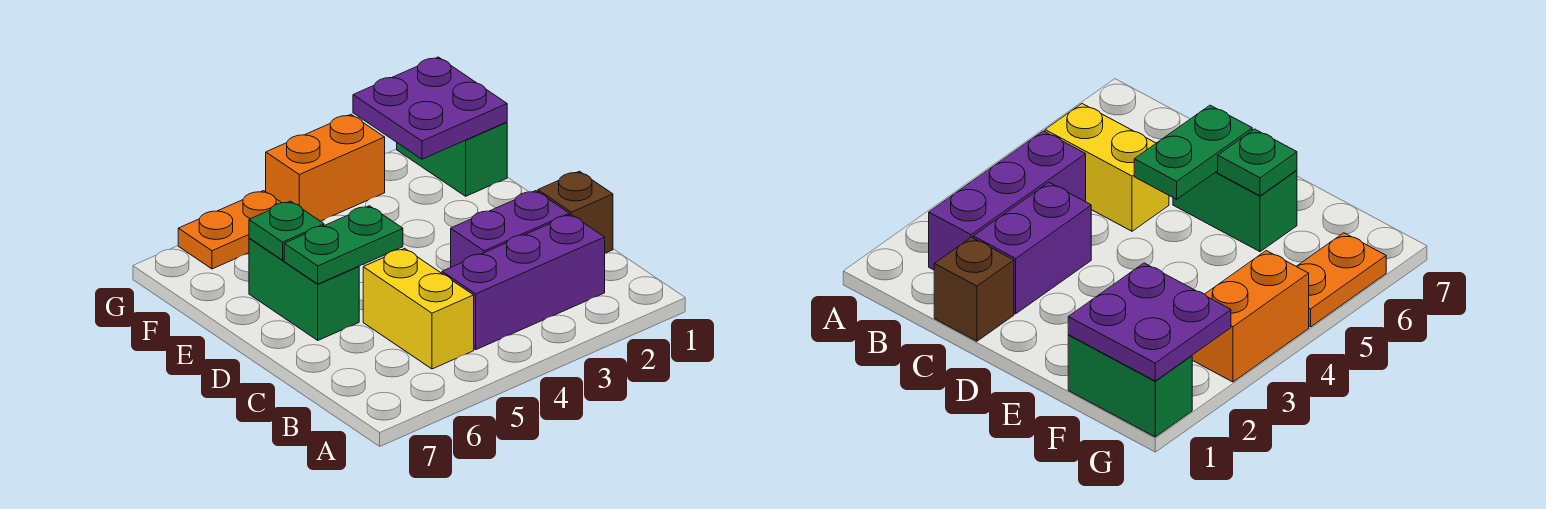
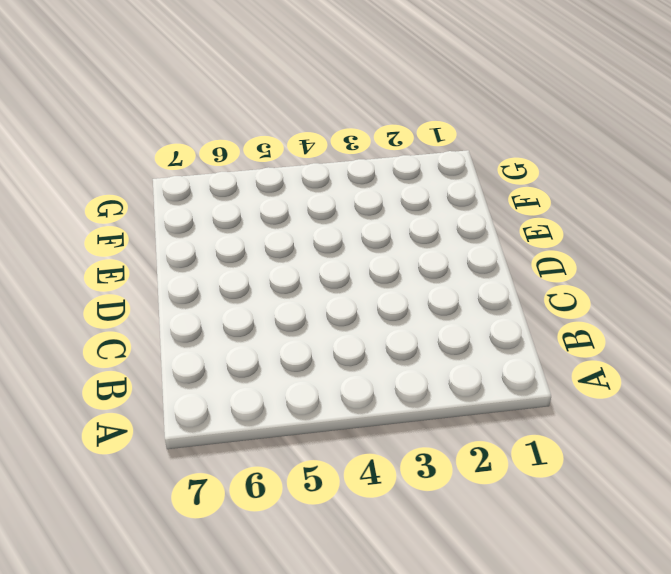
none -> purple brick B2:B4 level 1
none -> yellow brick B5:C5 level 1

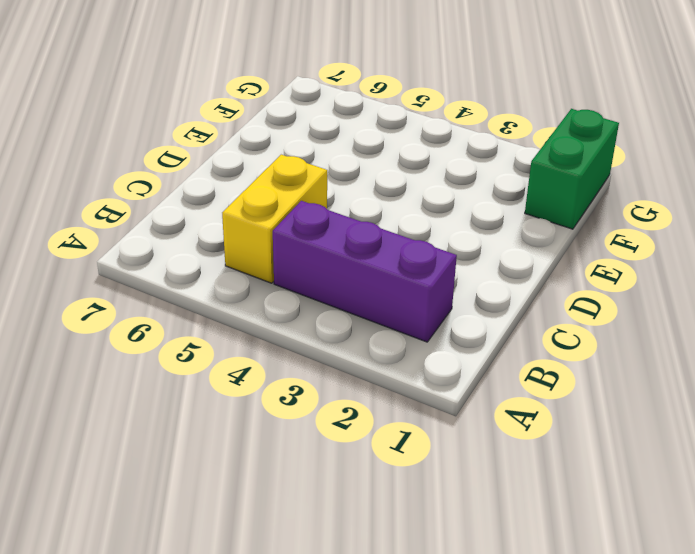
none -> brown brick C1 level 1
none -> purple brick C2:C3 level 1

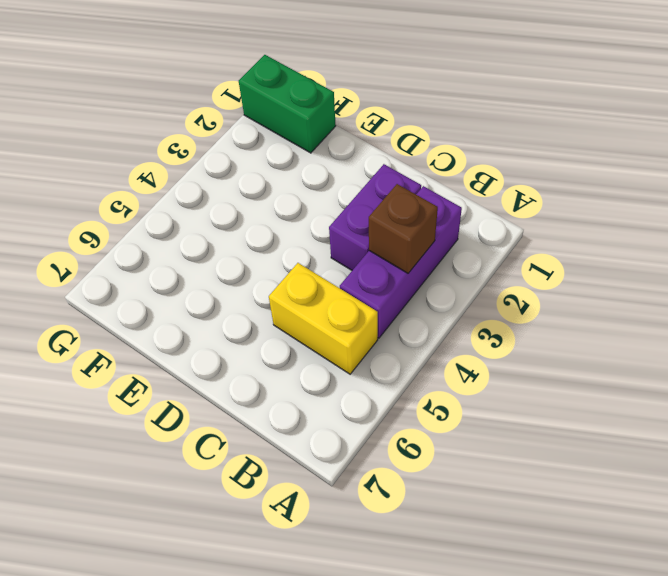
brown brick B3 level 2 -> brown brick C1 level 1
none -> green brick D6:E6 level 1
none -> orange brick G3:G4 level 1

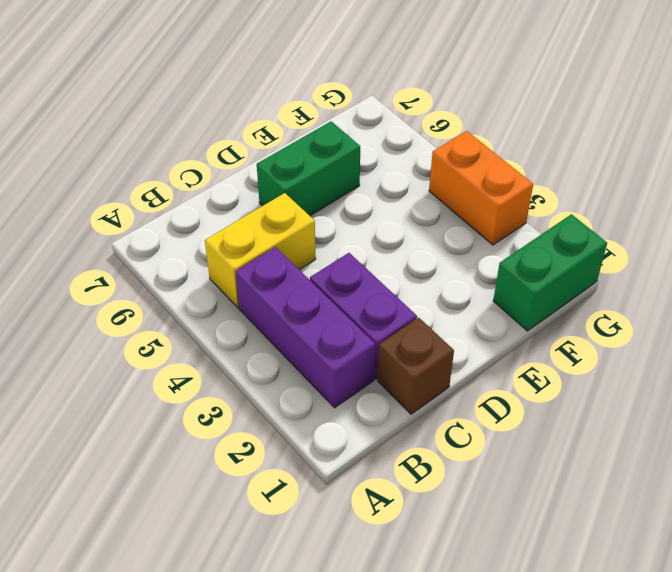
none -> orange plate G5:G6 level 1
none -> green plate D5:D6 level 2

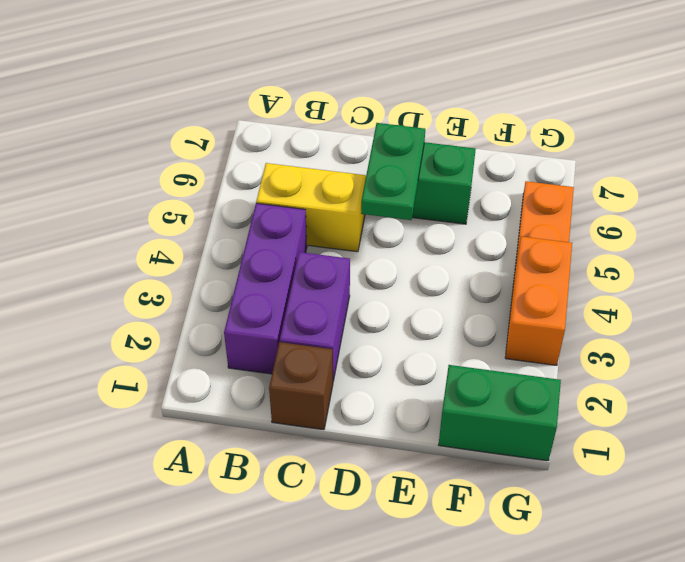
none -> green plate E6 level 2
none -> purple plate F1:G2 level 2

